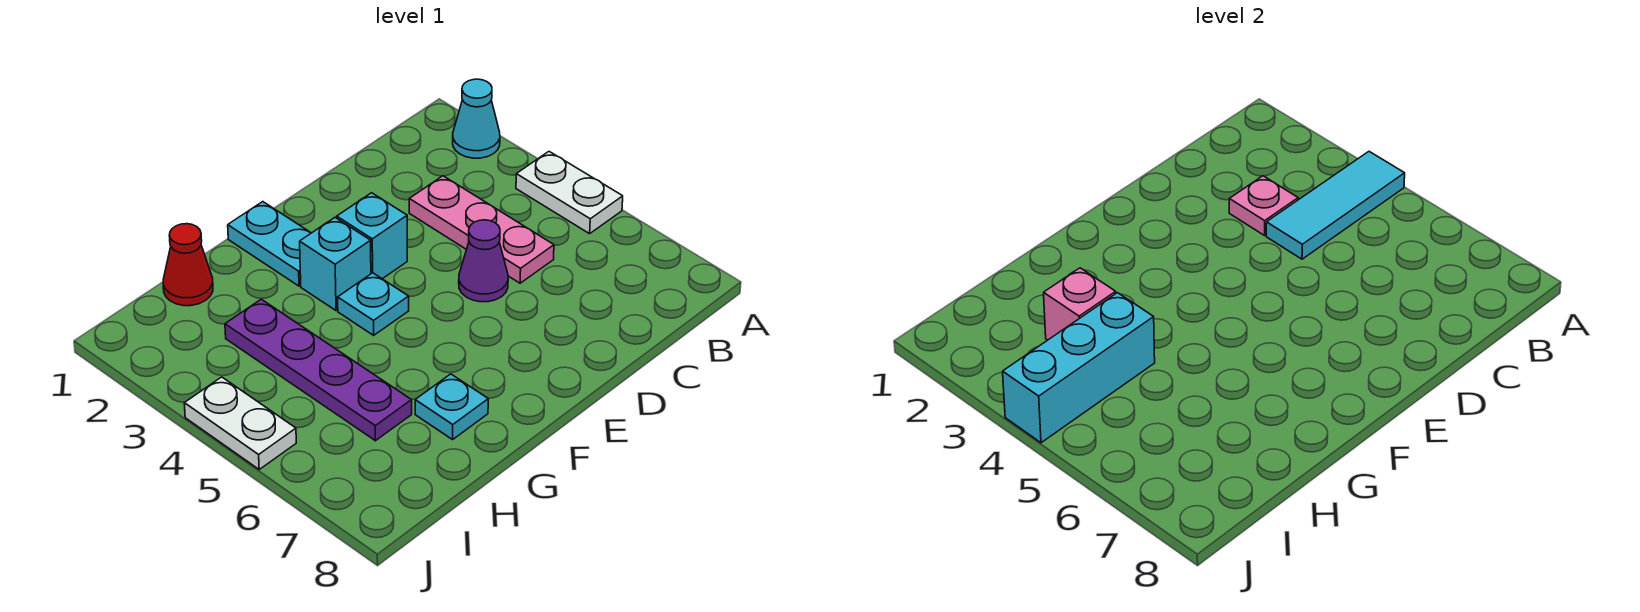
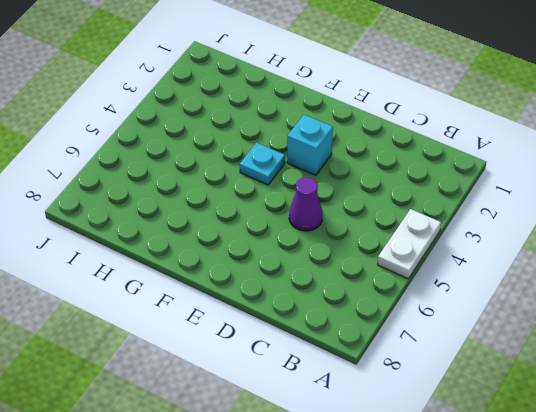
none -> cyan cone A2 level 1
none -> pink plate C3:C5 level 1
none -> cyan plate F1:F2 level 1

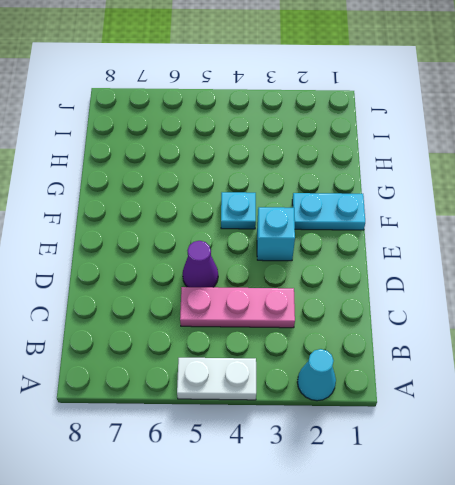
none -> cyan brick F3 level 1
none -> cyan plate G7 level 1
none -> red cone H1 level 1

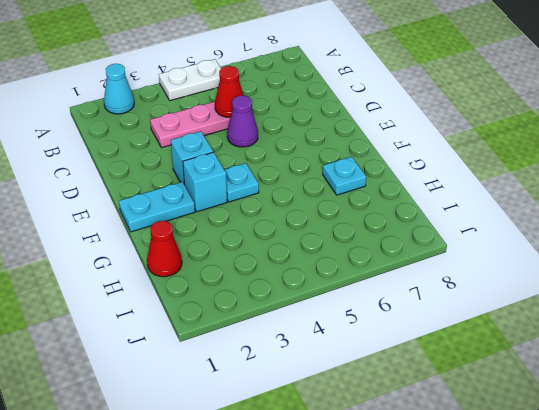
red cone C5 level 2 -> none
none -> purple plate H3:H6 level 1
none -> white plate J4:J5 level 1
none -> cyan tile A4:C4 level 2

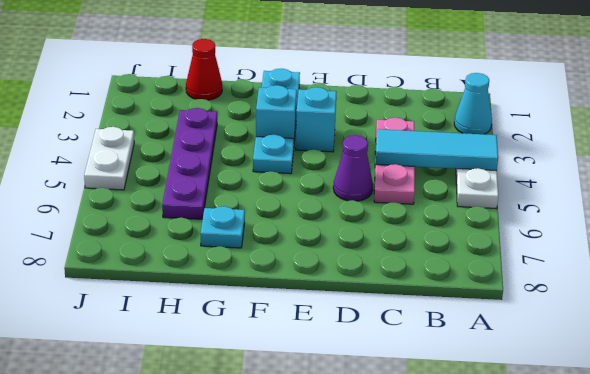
none -> pink plate C3 level 2
none -> pink brick H3 level 2
none -> cyan brick H4:J4 level 2

